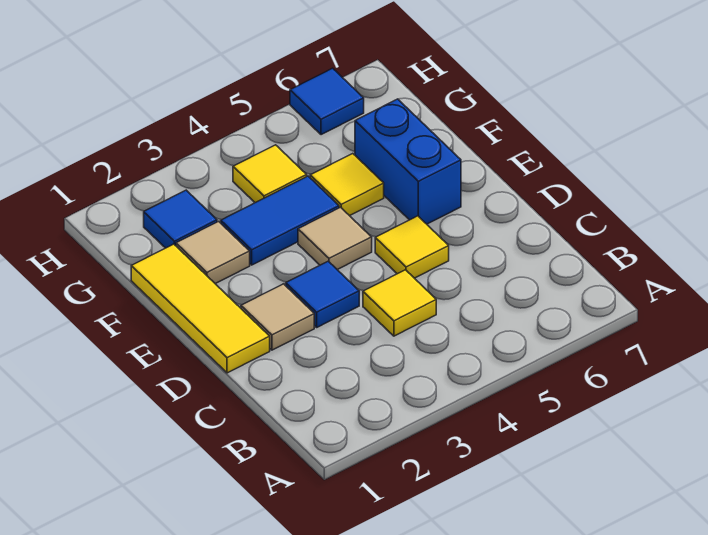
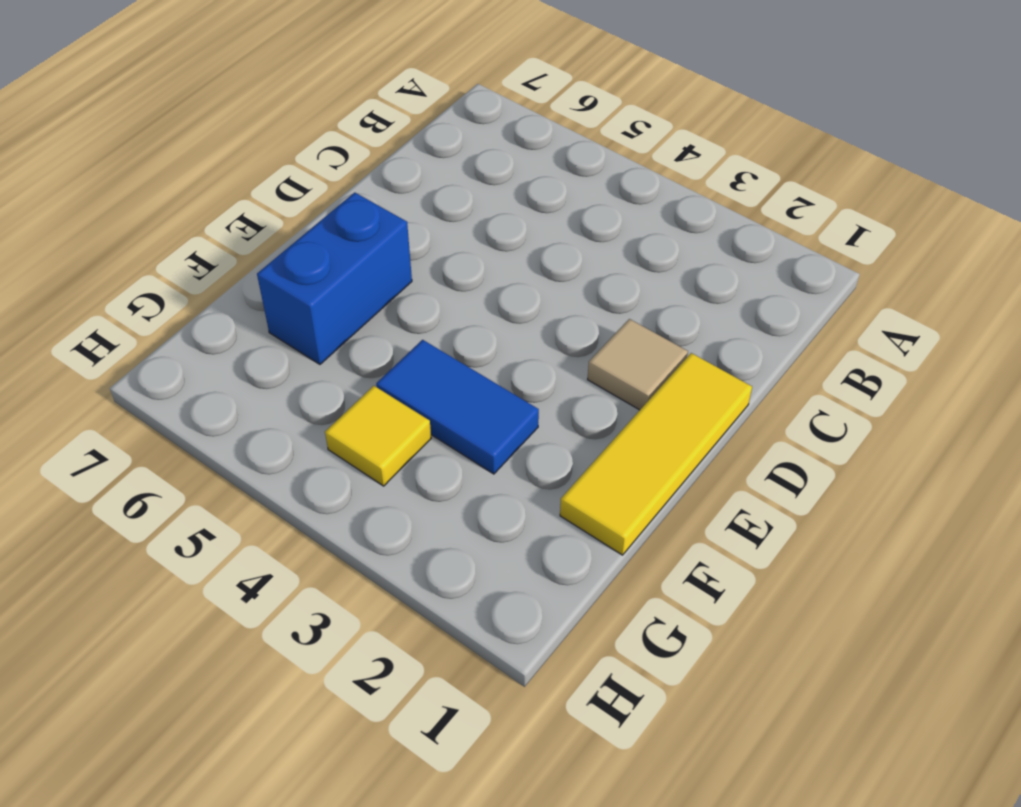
none -> yellow tile C4 level 1
none -> blue tile D3 level 1
none -> yellow tile D5 level 1

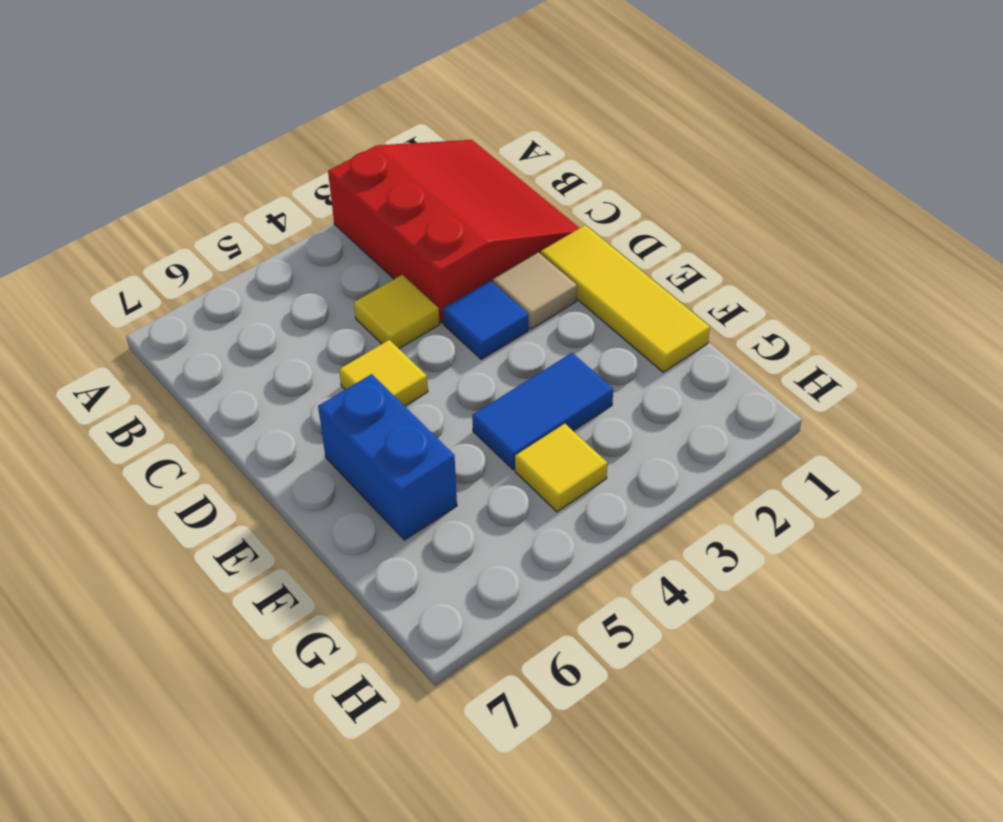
red slope A1:C3 level 1 top 3 -> none
none -> tan tile E4 level 1
none -> tan tile F2 level 1
none -> yellow tile F5 level 1

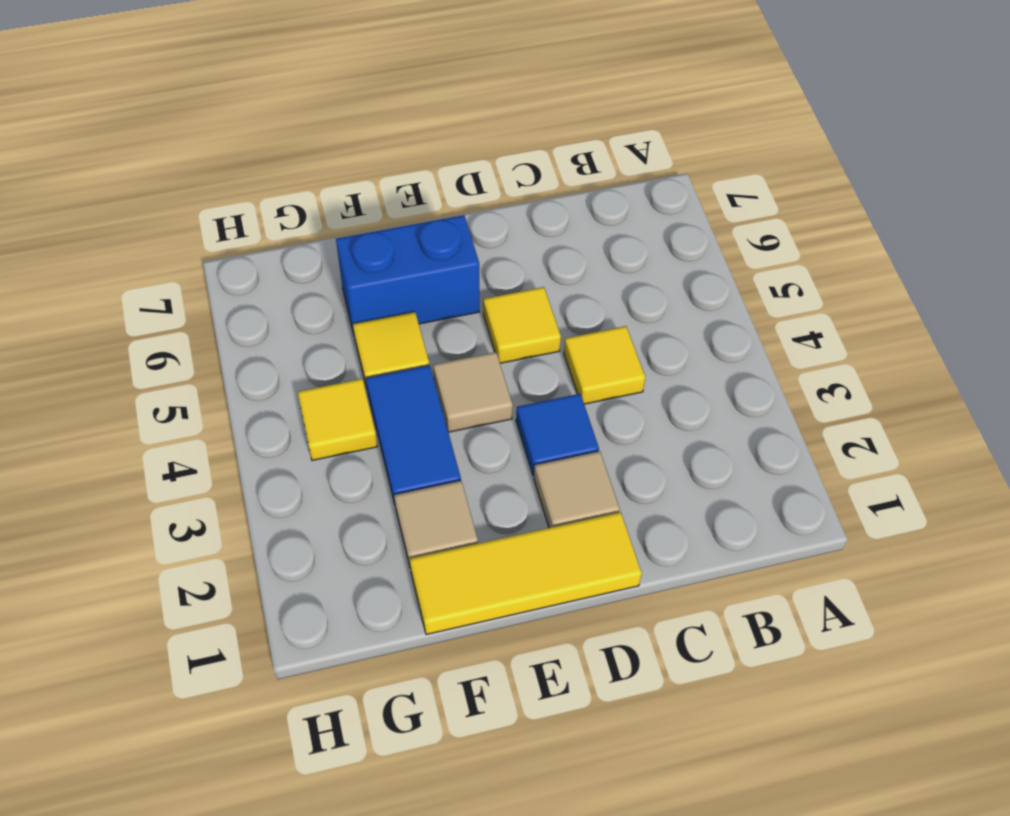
none -> blue tile G2 level 1
none -> blue tile H6 level 1

